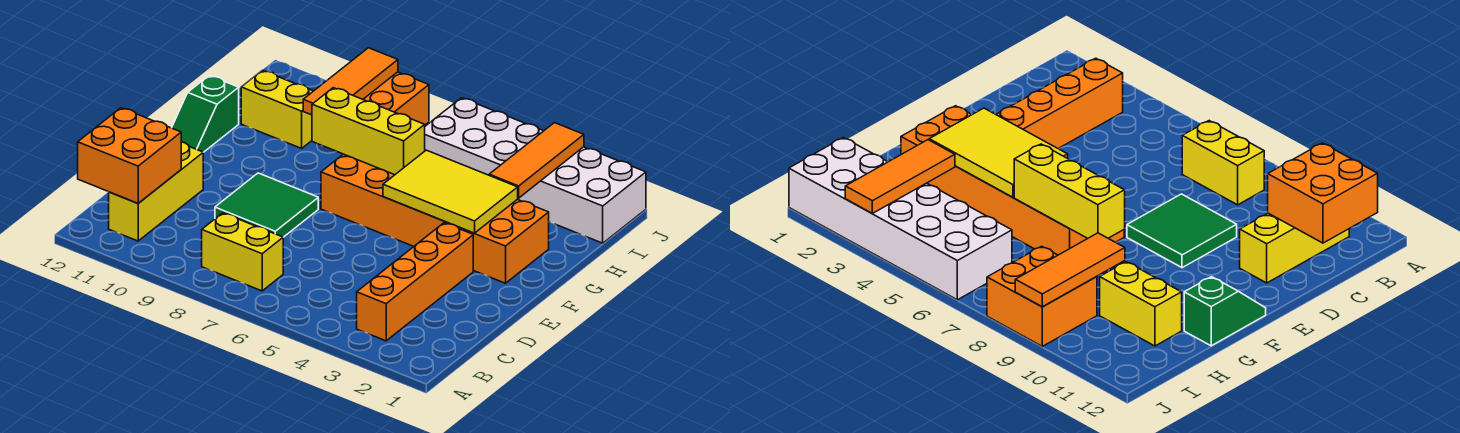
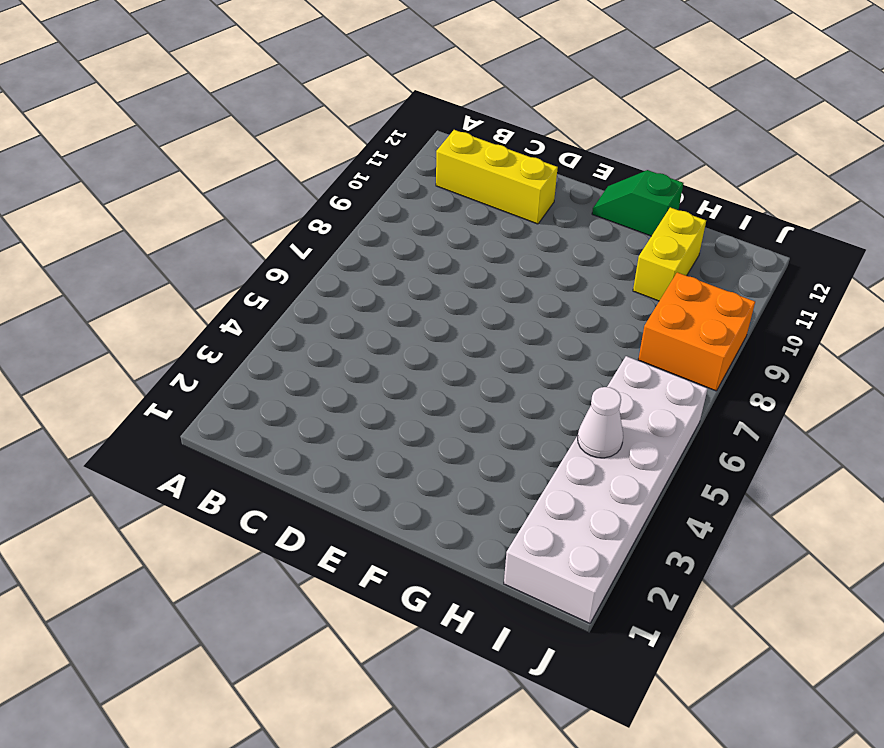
white cone I4 level 2 -> none
none -> orange brick B3:E3 level 1
none -> yellow brick B7:B8 level 1
none -> green tile D8:E9 level 1

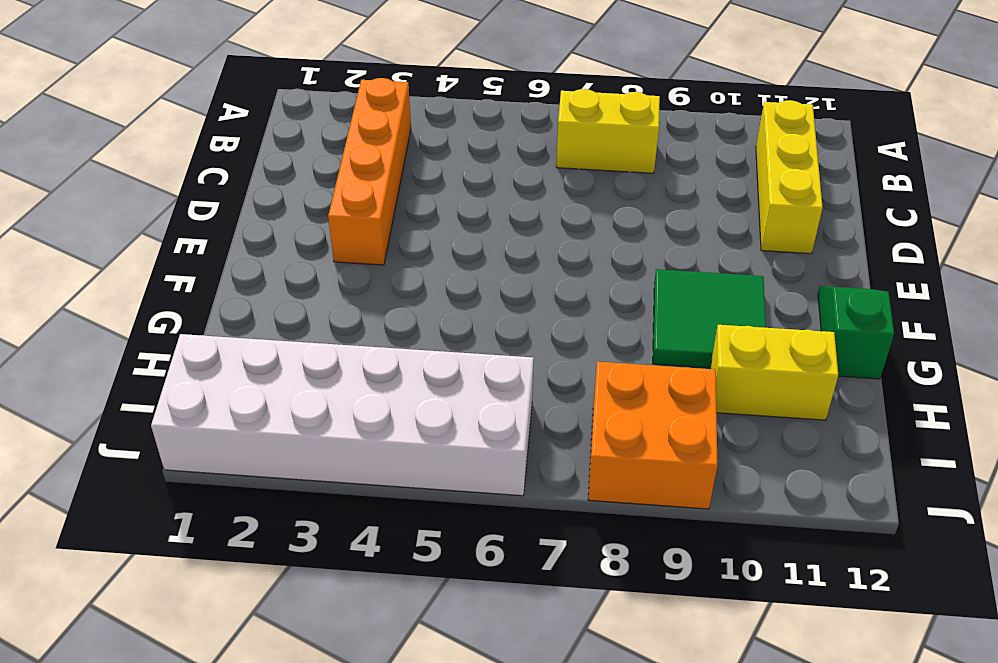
green tile F9:G10 level 1 -> green tile D8:E9 level 1
none -> orange brick F2:G7 level 1
none -> orange brick B11:C12 level 2
none -> yellow tile F3:G5 level 2

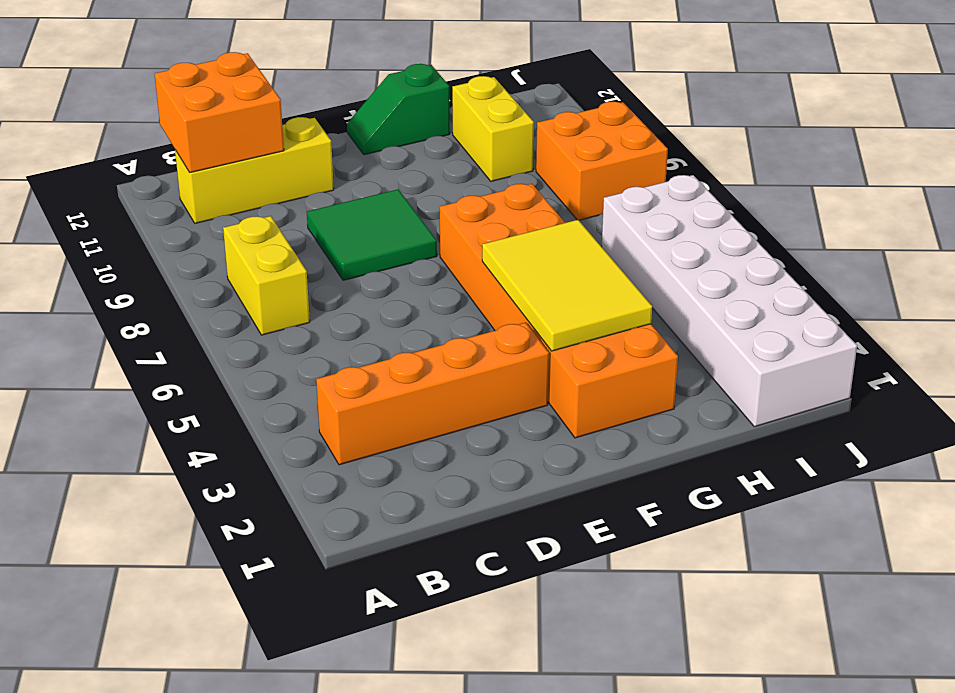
none -> yellow brick G6:G8 level 2
none -> orange tile H3:J3 level 2
none -> orange tile H9:J9 level 2

